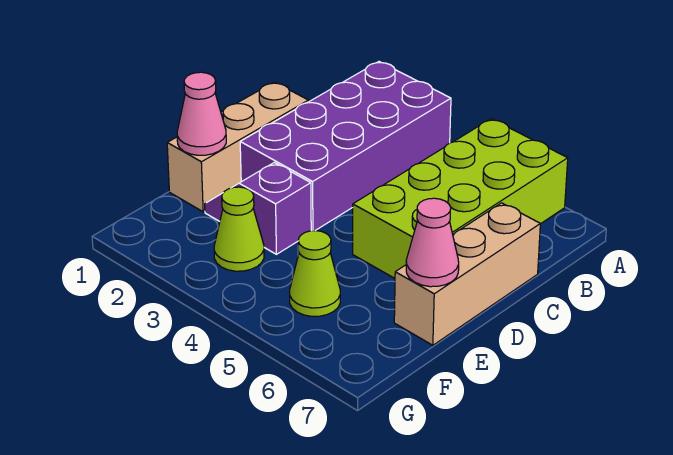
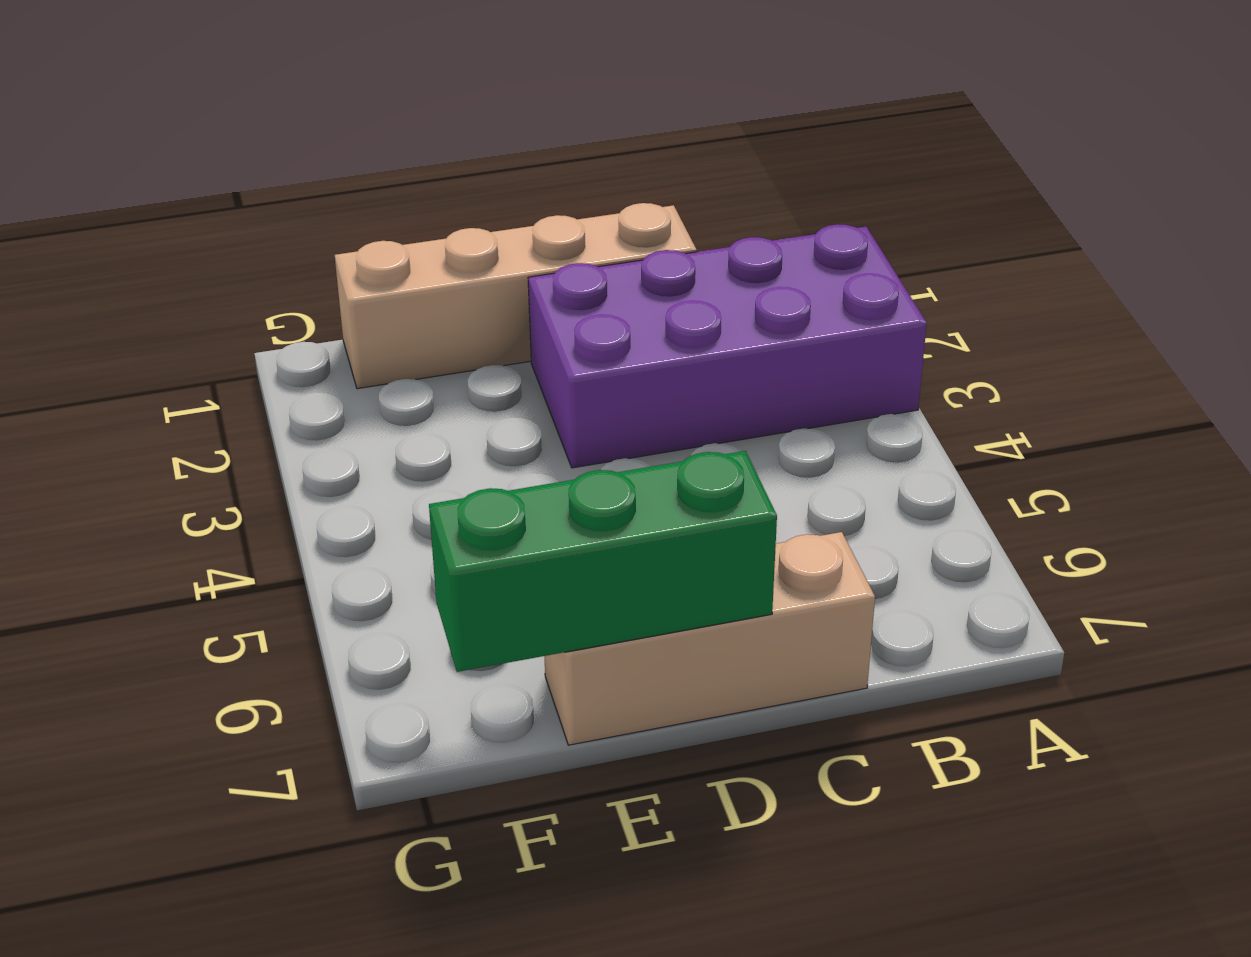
tan brick C1:F1 level 1 -> tan brick C1:E1 level 1
green brick D7:F7 level 2 -> pink cone E7 level 2
none -> lime brick A5:D6 level 1
none -> purple slope E2:E3 level 1 top 3

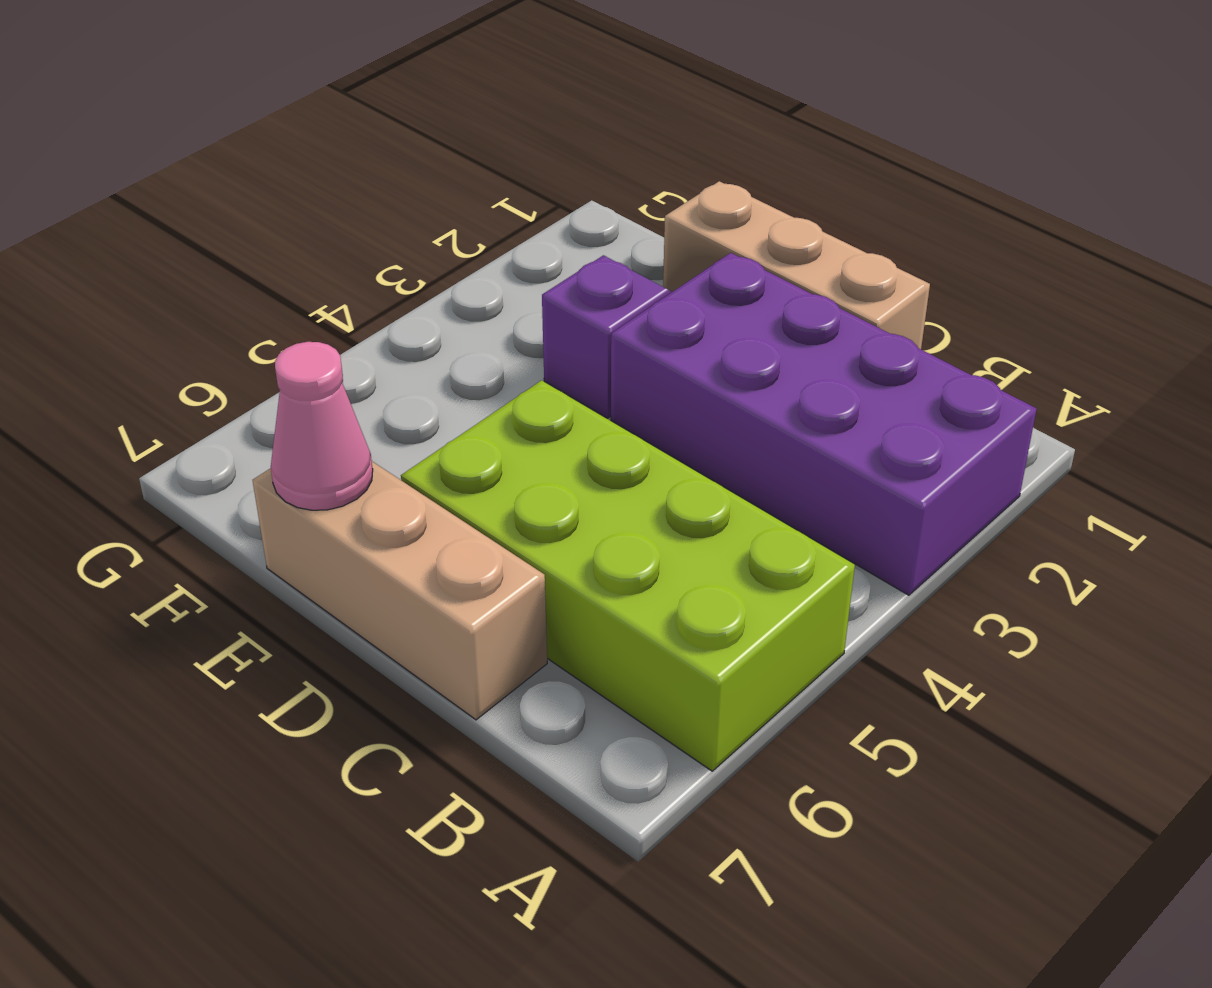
none -> lime cone F3 level 1
none -> lime cone F5 level 1

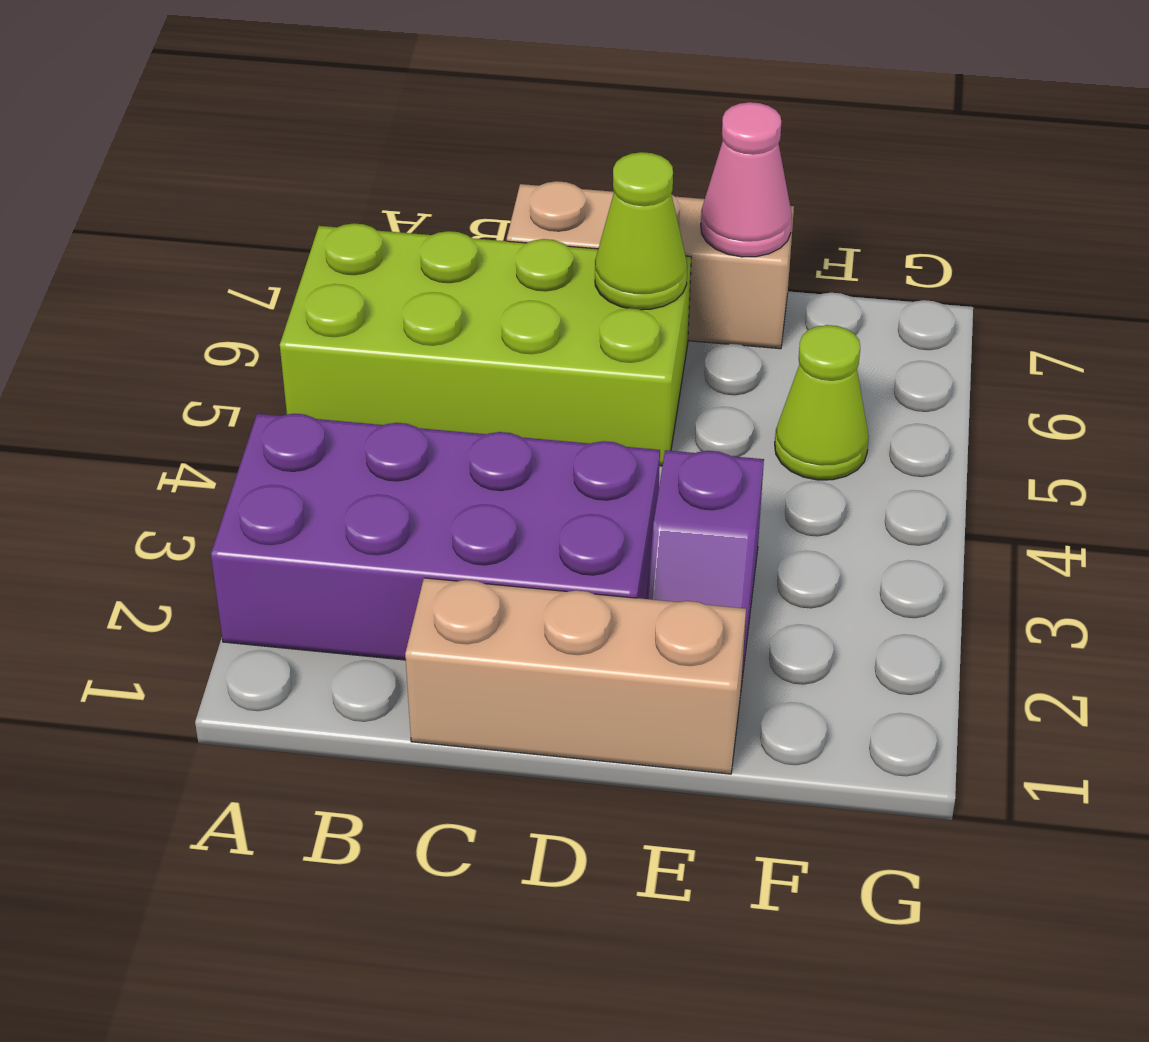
lime cone D6 level 2 -> lime cone F3 level 1
none -> pink cone E1 level 2

